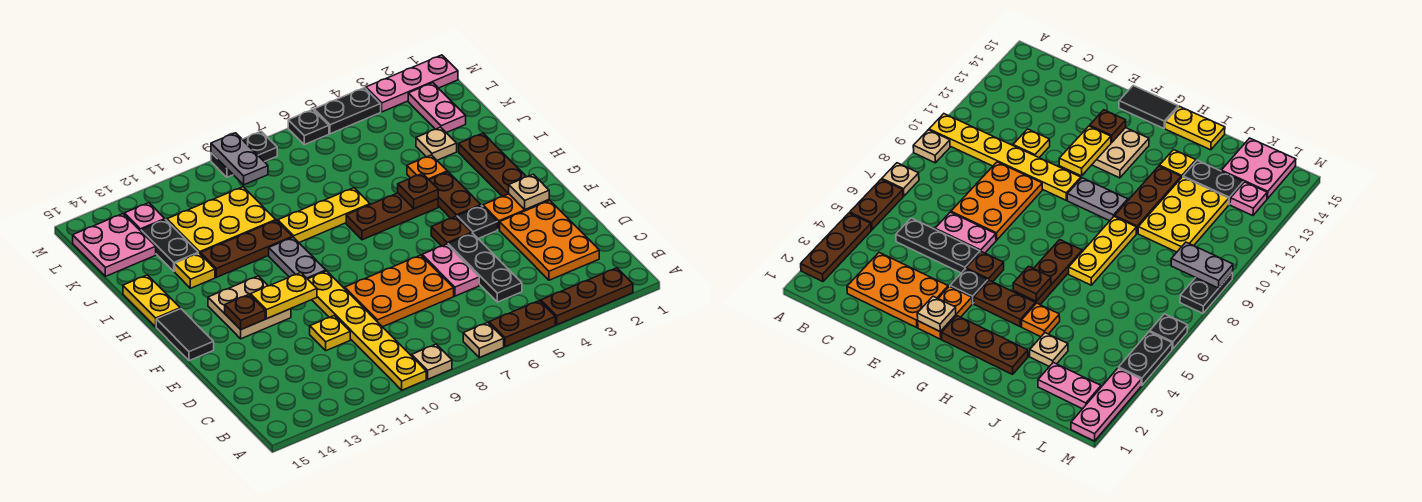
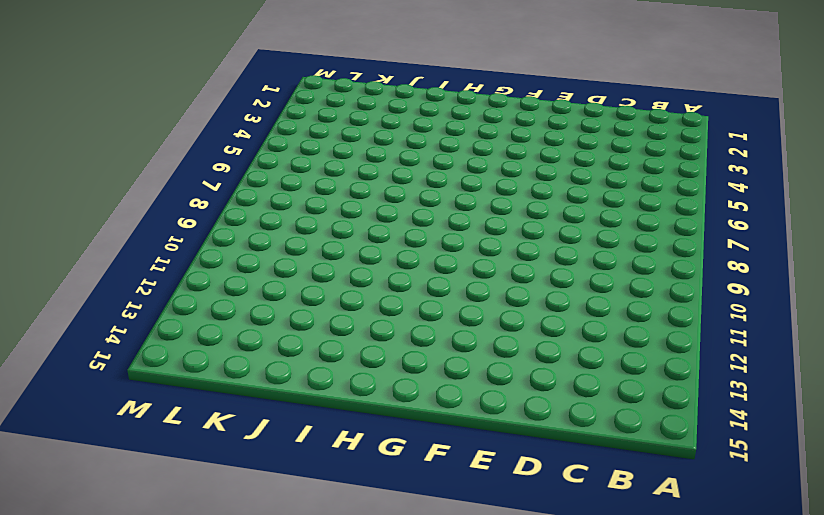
none -> brown plate A2:A4 level 1
none -> brown plate A5:A6 level 1
none -> tan plate A7 level 1
none -> tan plate A9 level 1

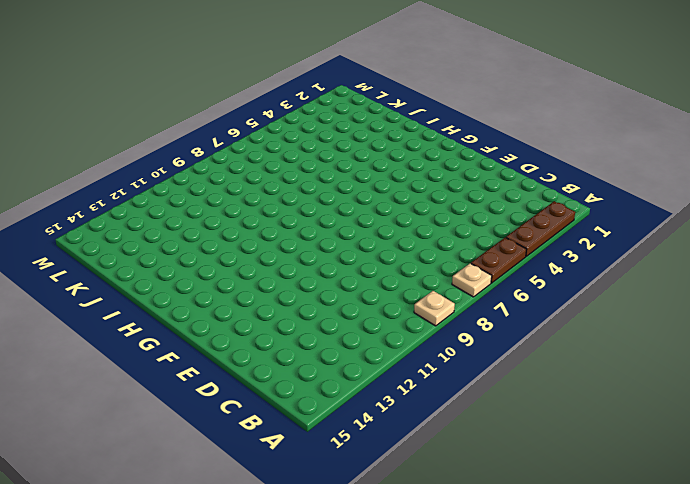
none -> yellow plate A10:F10 level 1
none -> orange plate C2:E3 level 1
none -> black plate C5:E5 level 1
none -> pink plate D6:E6 level 1

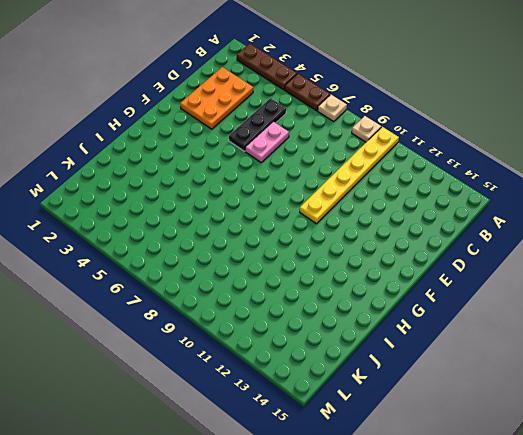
none -> orange plate D7:E9 level 1
none -> yellow plate D11 level 1
none -> orange plate F2:F3 level 1
none -> black plate F4 level 1

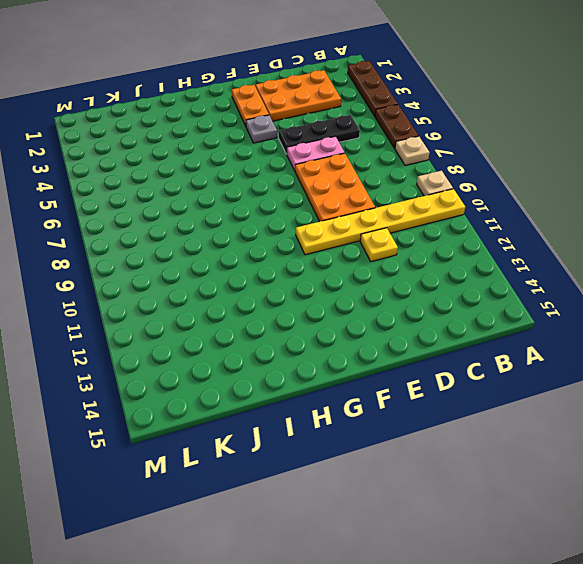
grey plate F4 level 1 -> black plate F4 level 1
none -> brown plate F5 level 1
none -> tan plate F12:G13 level 1
none -> black tile F15:G15 level 1
none -> brown plate G2:I2 level 1

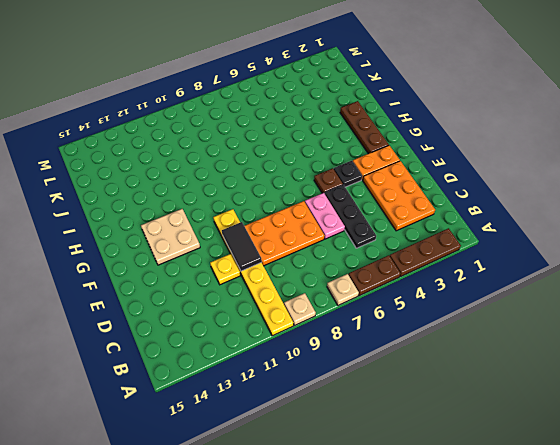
black tile D10:E10 level 2 -> black tile F15:G15 level 1
none -> brown plate G4:H4 level 1
none -> grey plate G10:H10 level 1
none -> brown plate H5:H7 level 1
none -> yellow plate H15:I15 level 1

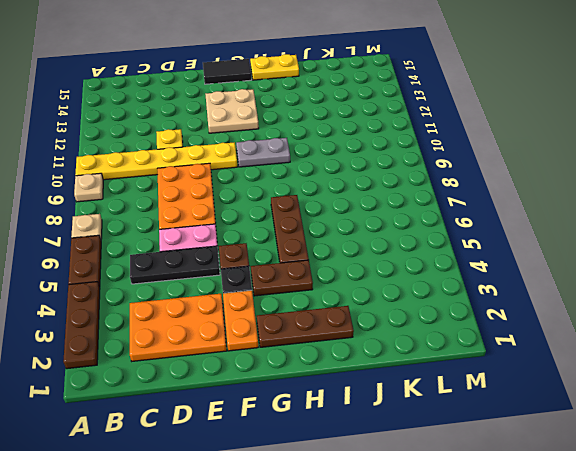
none -> orange plate I4 level 1
none -> yellow plate I7:I9 level 1
none -> brown plate I10:I12 level 1
none -> yellow plate I13 level 1

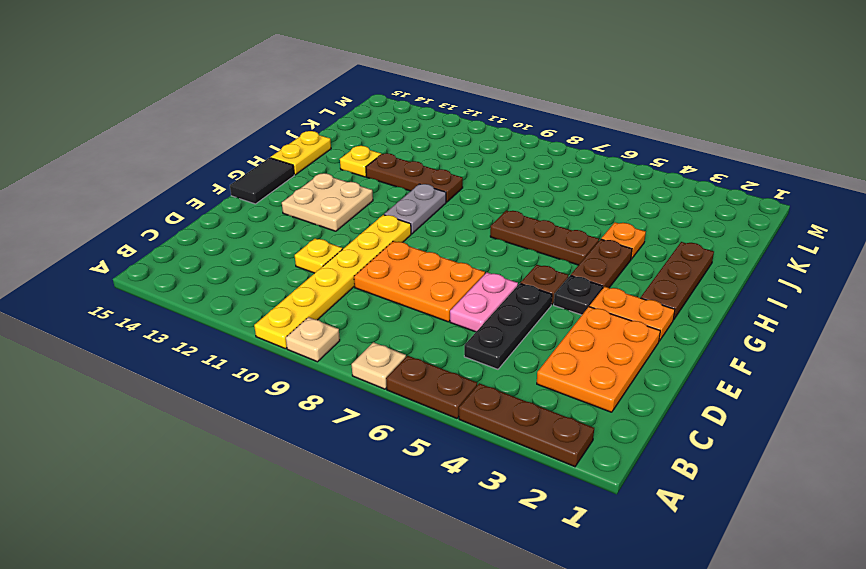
none -> yellow plate I7:I9 level 1
none -> tan plate J3 level 1
none -> yellow plate J10:K12 level 1
none -> black plate J13:K13 level 1

